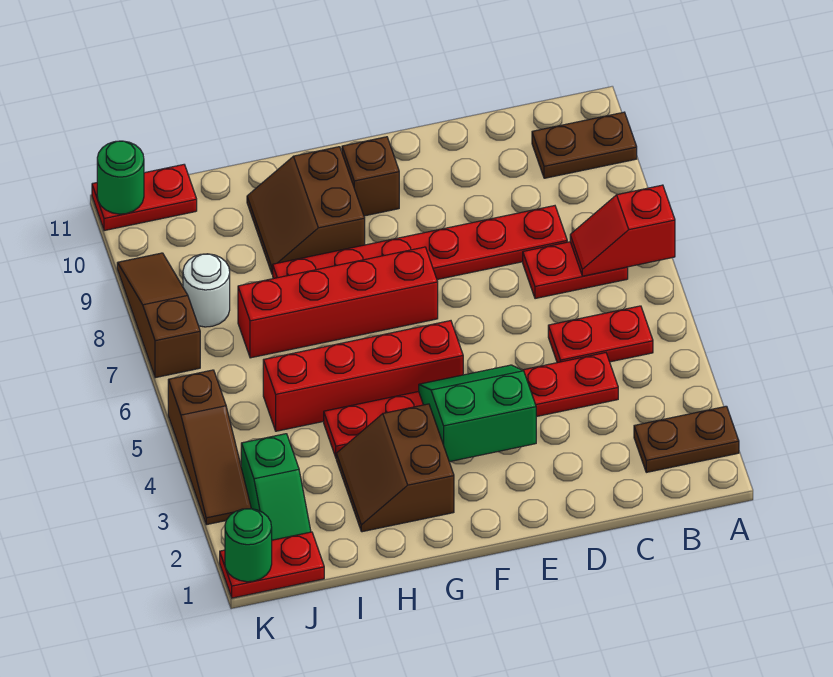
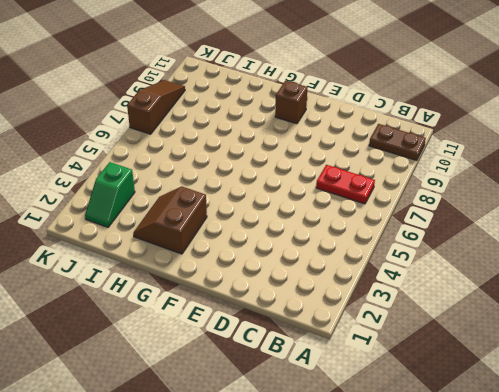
none -> brown plate A2:B2 level 1
none -> red plate B5:C5 level 1
none -> red plate C4:H4 level 1

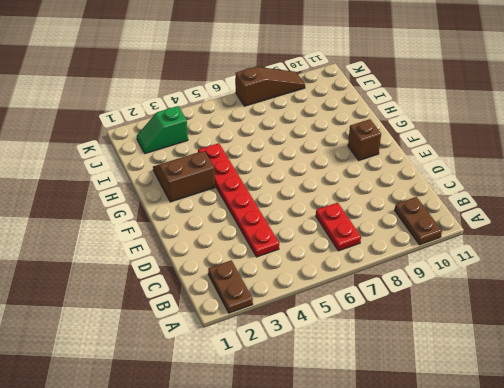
none -> red plate B5:C5 level 1
none -> red plate C8:H8 level 1
none -> red brick F5:I5 level 1

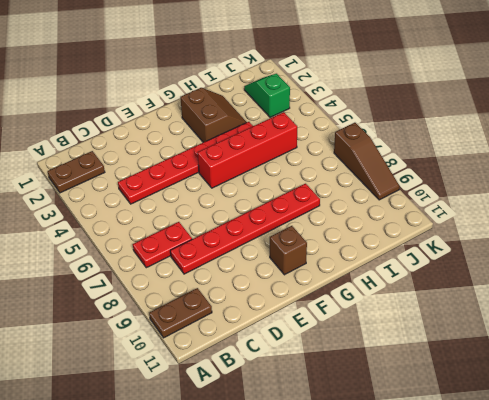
none -> red plate B5:C5 level 1
none -> red brick F7:I7 level 1
none -> brown slope G9:H10 level 1 top G

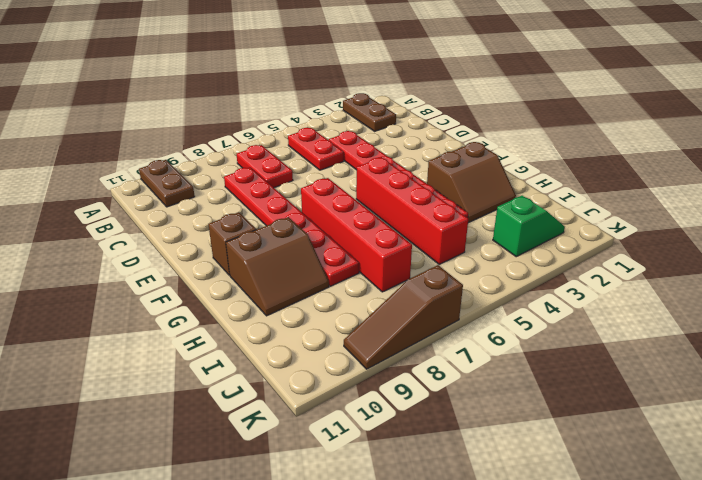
none -> red plate J1:K1 level 1
none -> white round brick J8 level 1
none -> red plate J11:K11 level 1

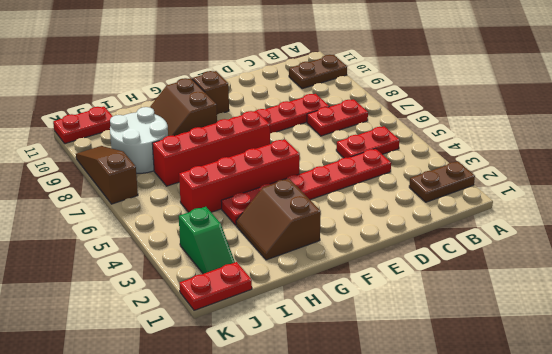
white round brick I8:J9 level 1 -> white round brick J8 level 1
none -> brown slope K3:K5 level 1 top 5
none -> red slope A7:B7 level 2 top A
none -> green slope E3:F4 level 2 top 3

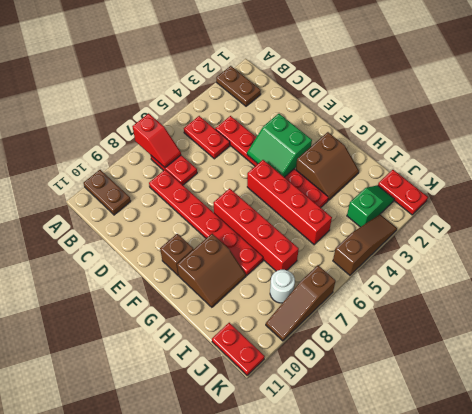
none -> green round brick K1 level 2
none -> green round brick K11 level 2

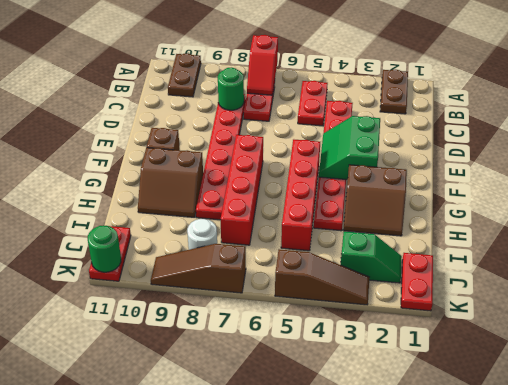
green round brick C8 level 2 -> green round brick K1 level 2

